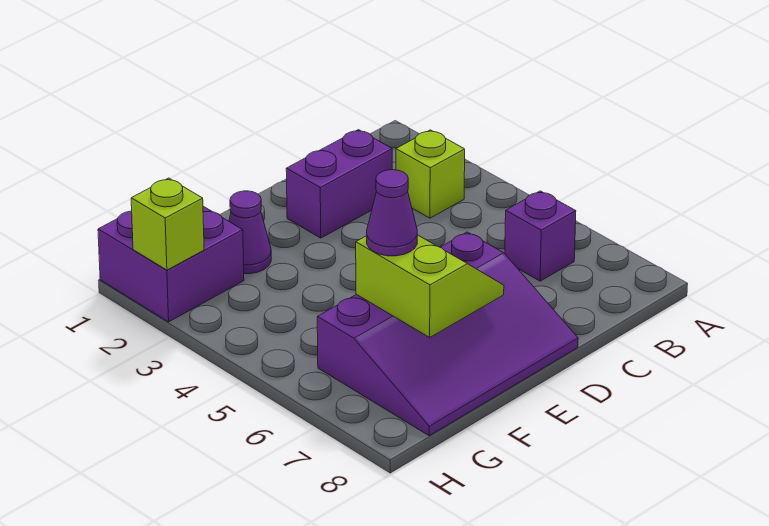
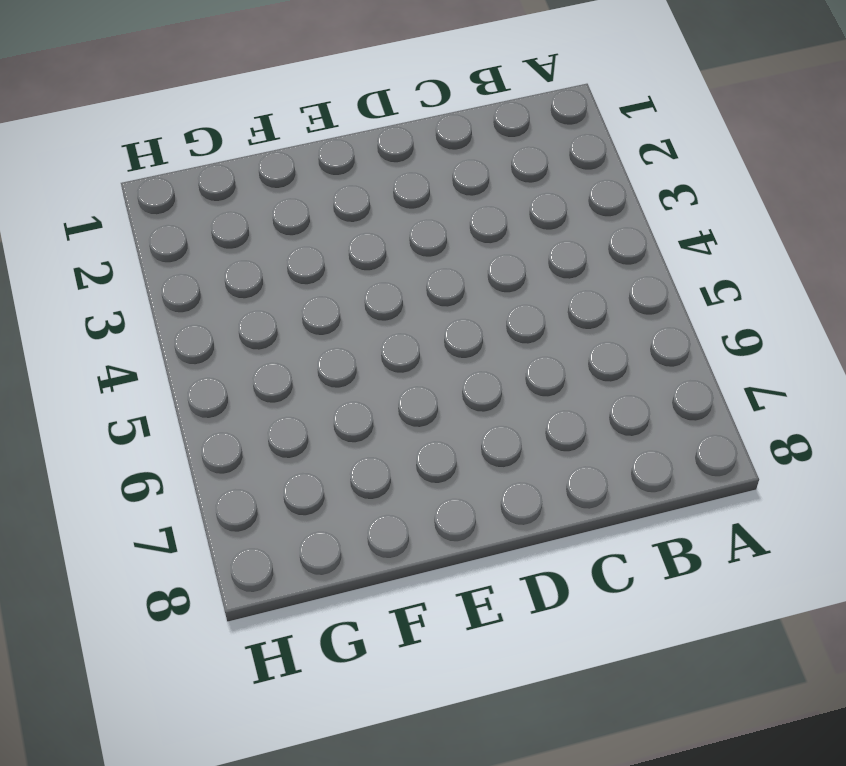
none -> lime brick B3 level 1
none -> purple brick B6 level 1

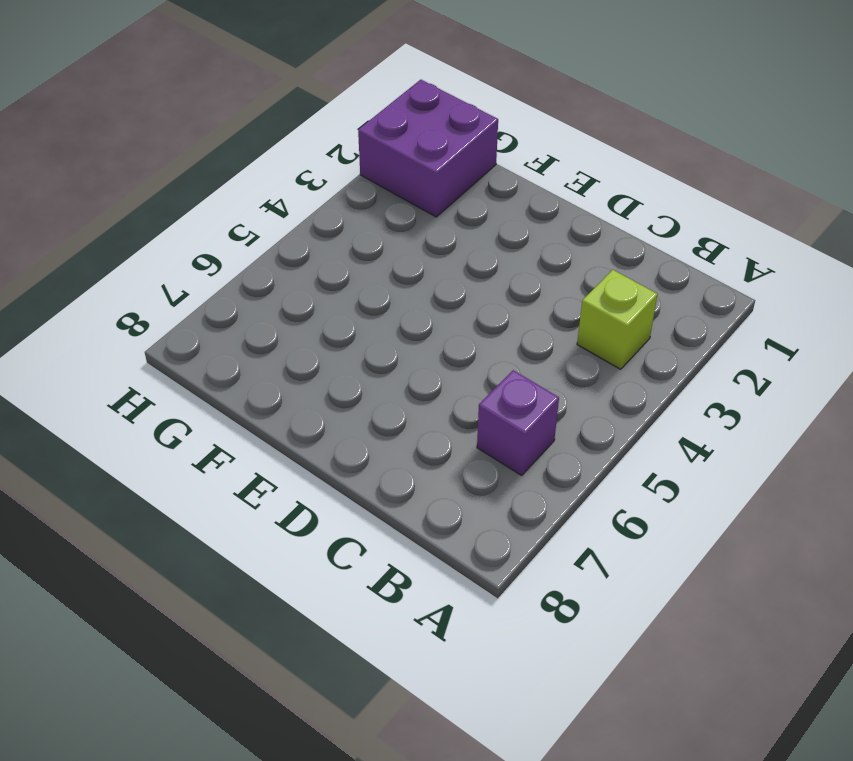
none -> purple brick C2:D2 level 1
none -> purple slope D6:G8 level 1 top 6

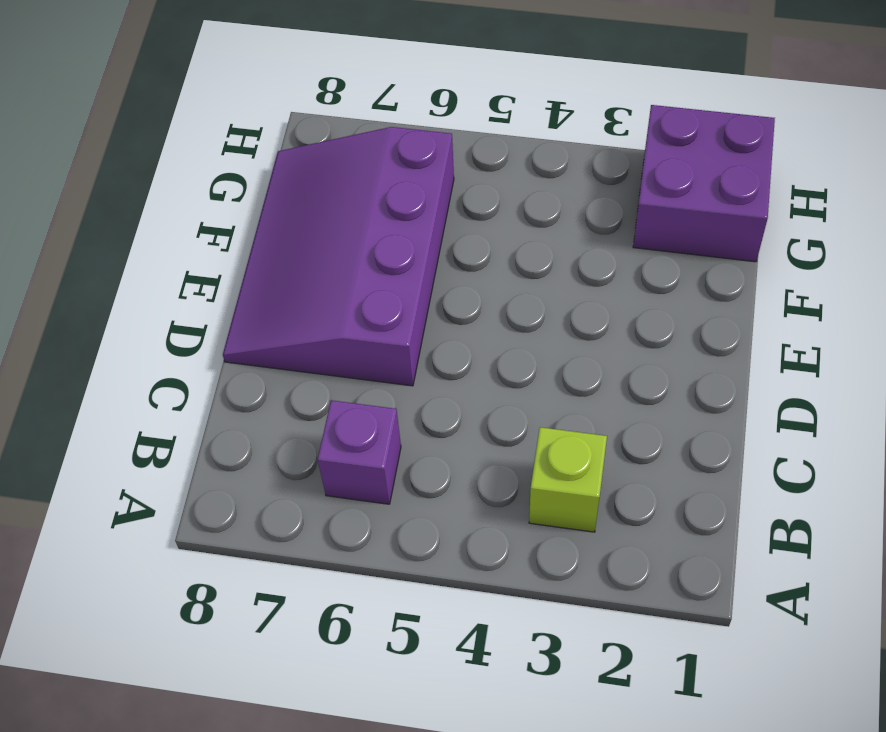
none -> purple brick C2:D2 level 1
none -> purple cone F2 level 1

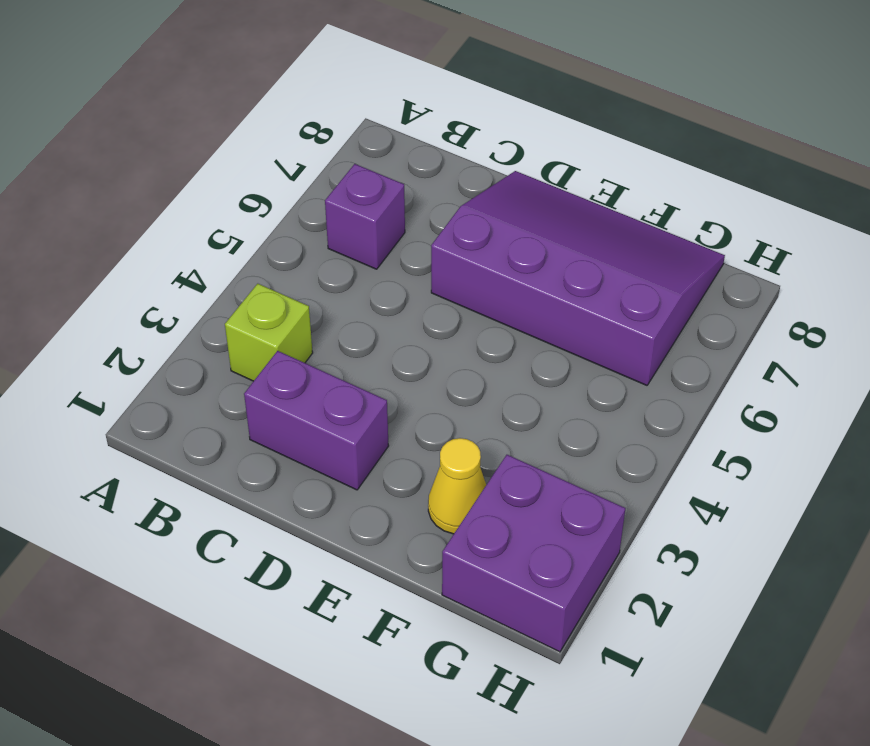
yellow cone F2 level 1 -> purple cone F2 level 1
none -> lime slope E6:F7 level 2 top F
none -> lime brick H2 level 2

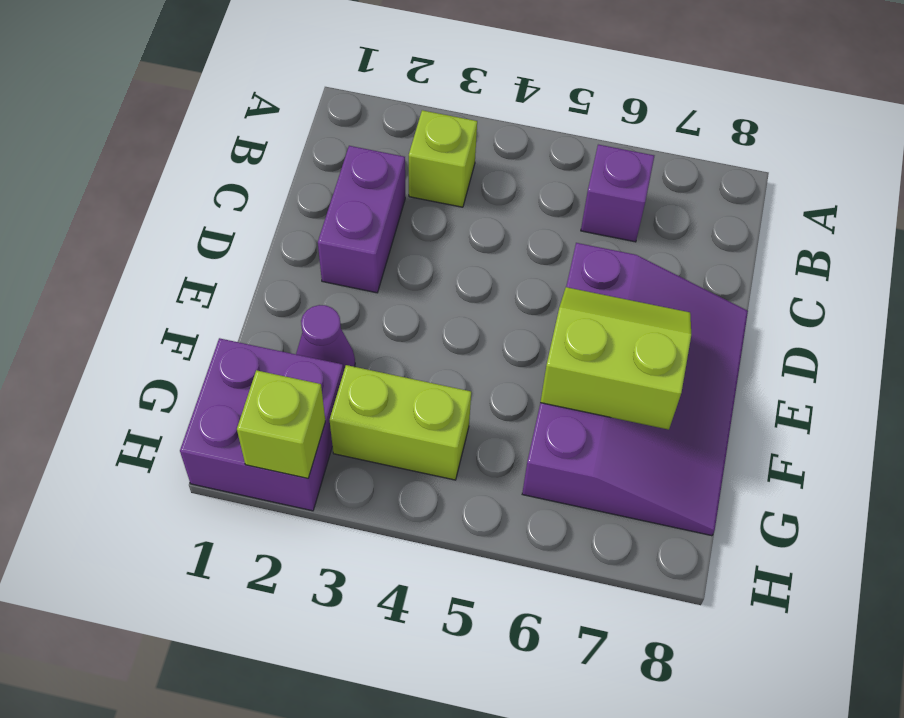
lime brick G3:G4 level 1 -> none
none -> purple cone F6 level 3

